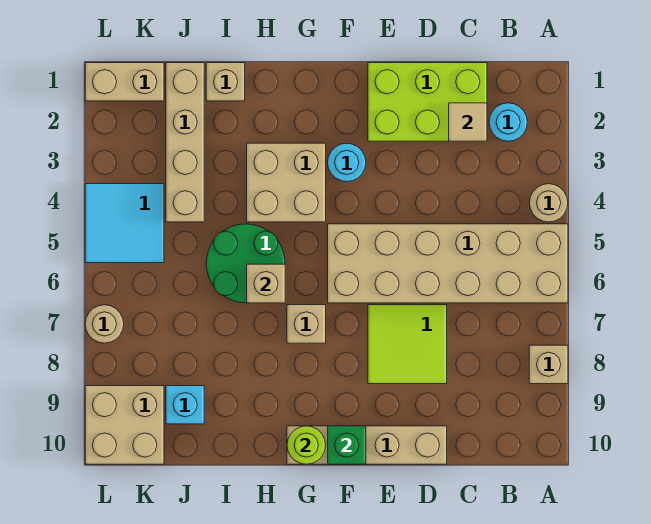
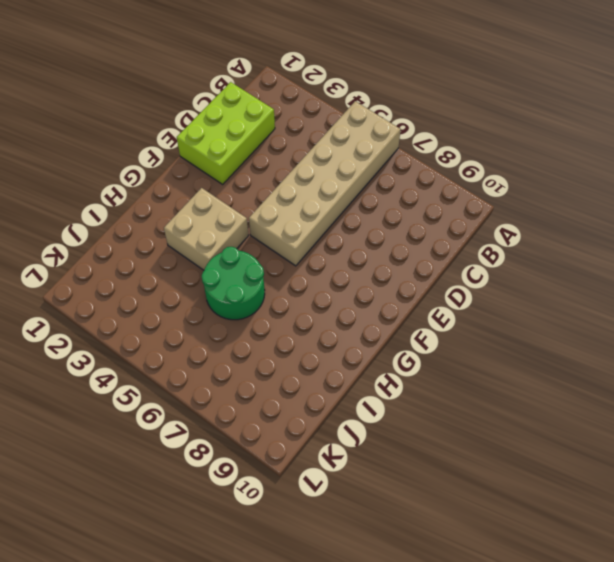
none -> tan round brick A4 level 1
none -> tan brick A8 level 1
none -> cyan round brick B2 level 1

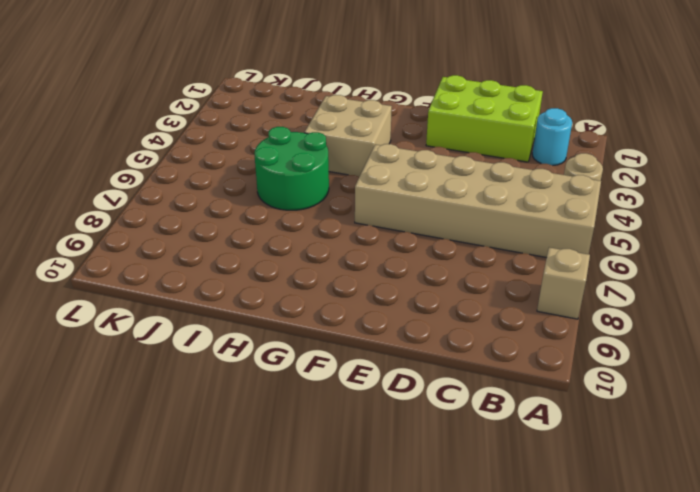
none -> lime tile D7:E8 level 1
none -> tan brick D10:G10 level 1
none -> cyan round brick F3 level 1

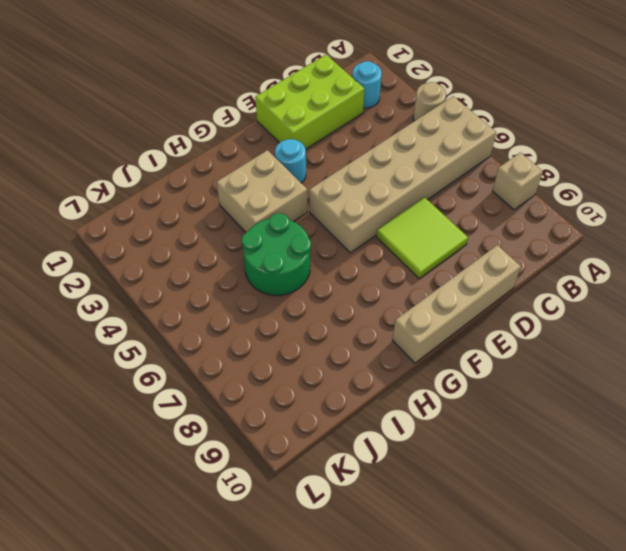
none -> tan brick G7 level 1
none -> tan brick I1 level 1
none -> tan brick J1:J4 level 1

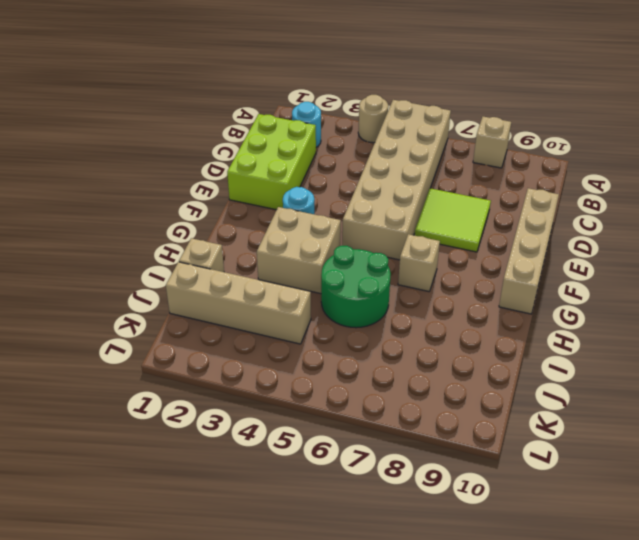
none -> cyan brick J9 level 1
none -> tan brick K1:L1 level 1
none -> cyan tile K4:L5 level 1

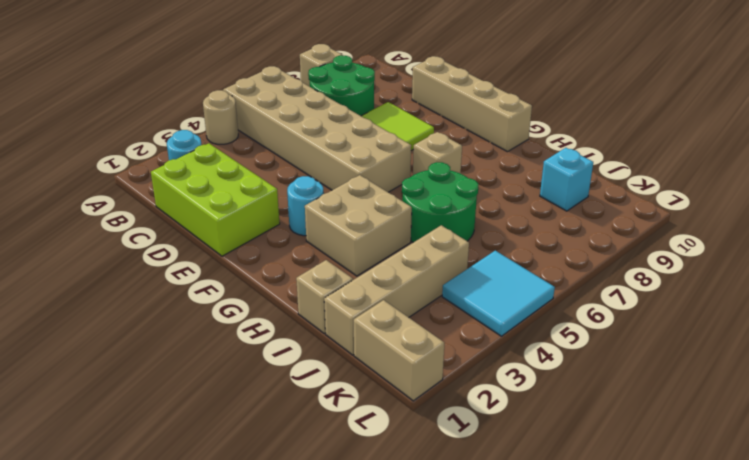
green round brick B7:C8 level 1 -> none
none -> tan brick K9:L10 level 1
none -> tan round brick L7 level 1
none -> tan tile C2 level 2

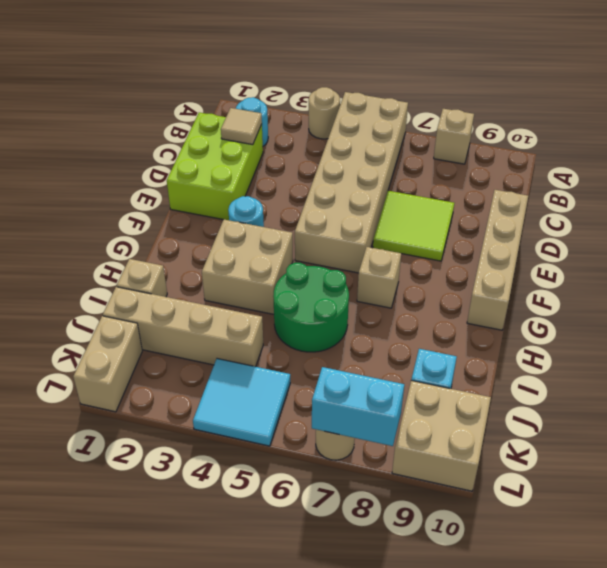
cyan brick L7:L8 level 2 -> none
none -> green brick F10 level 2
none -> lime round brick G10 level 2
none -> tan brick H6 level 2

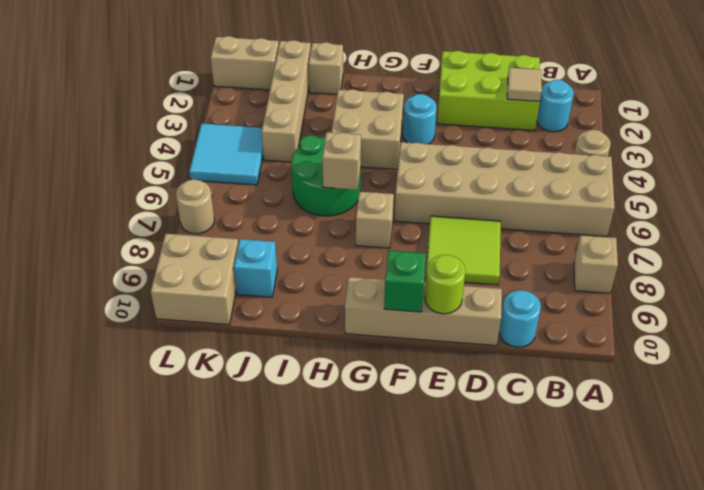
cyan round brick C10 level 1 -> none
lime round brick E10 level 2 -> lime round brick G10 level 2

